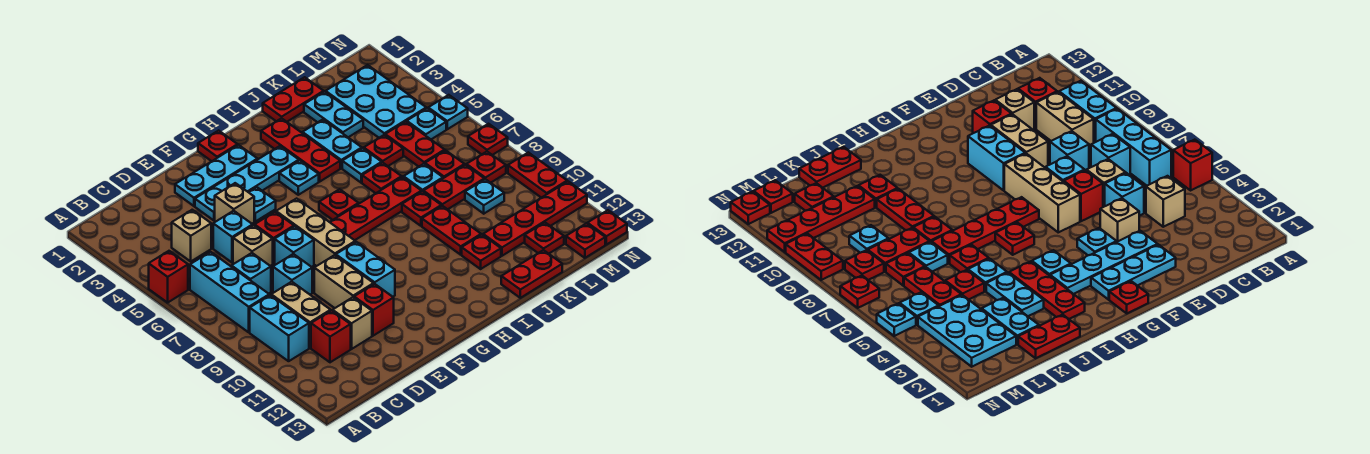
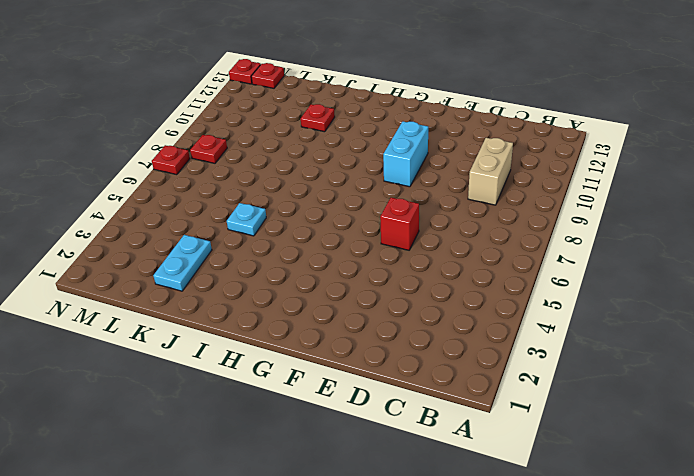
none -> red brick A5 level 1
none -> cyan brick B6:B8 level 1
none -> cyan brick B9:B10 level 1
none -> tan brick C4 level 1

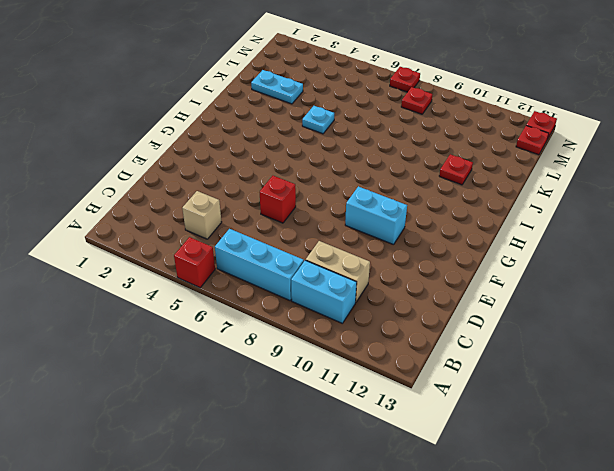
none -> cyan brick C7 level 1
none -> red brick C11 level 1
none -> cyan brick D5 level 1
none -> tan brick D6 level 1

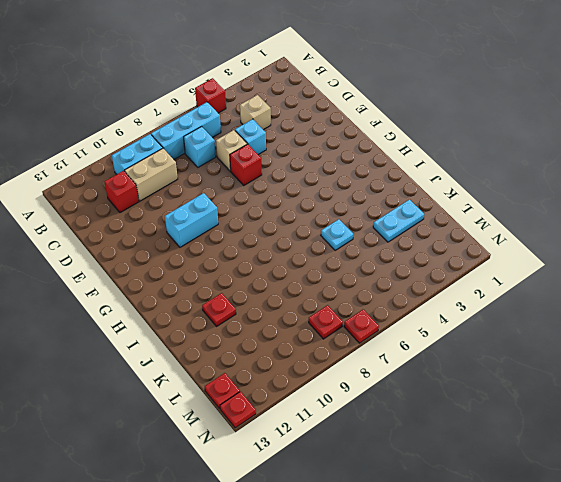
none -> cyan brick D8 level 1
none -> tan brick D11 level 1
none -> cyan plate E2:G2 level 1
none -> cyan plate E3:H3 level 1

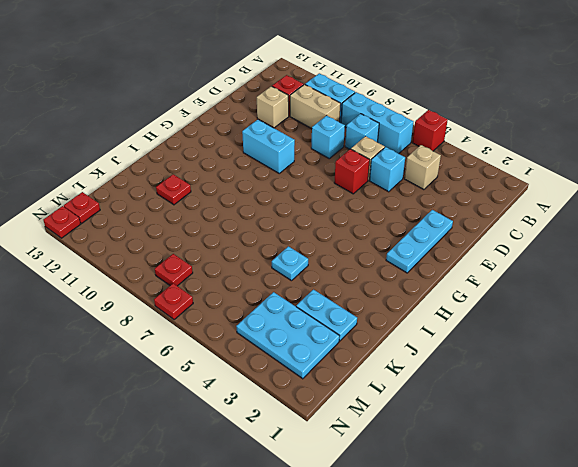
none -> cyan plate E3:H3 level 1
none -> tan brick E4 level 1
none -> cyan brick E7 level 1
none -> tan brick E9:E10 level 1

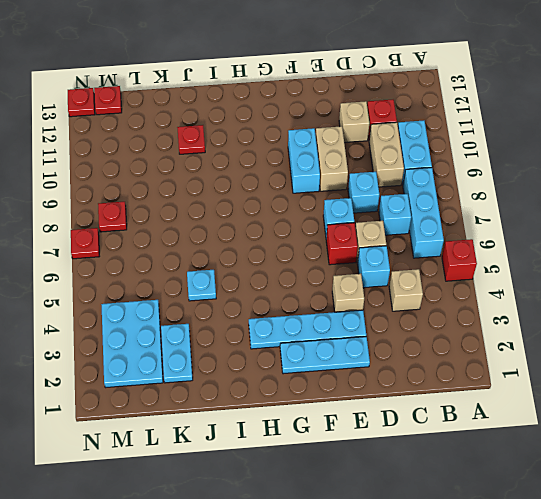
none -> red brick E11 level 1
none -> cyan plate F4 level 1
none -> tan brick F6:F8 level 1
none -> red plate G1 level 1

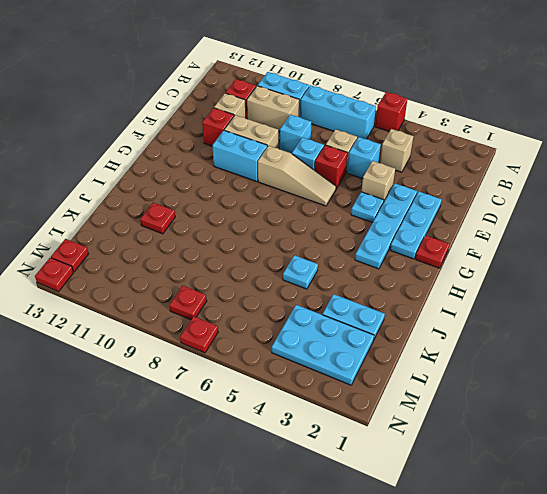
tan slope F6:F8 level 1 top 8 -> tan brick F6:F8 level 1
none -> cyan brick C7 level 1
none -> red plate G7:J7 level 1
none -> cyan plate H4 level 1
none -> red plate H6 level 1

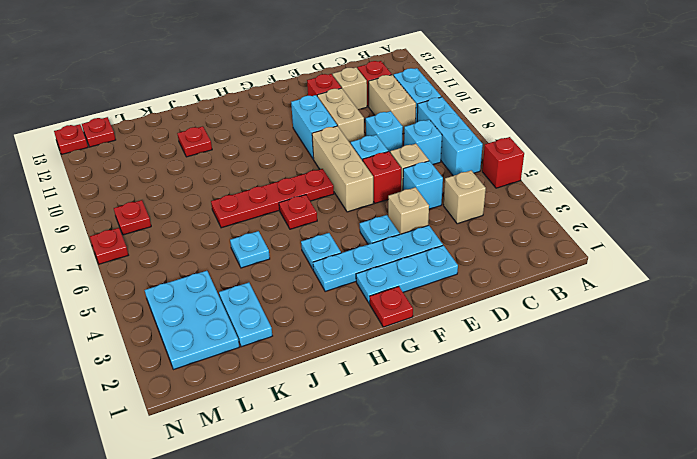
none -> red plate I2:I4 level 1
none -> red plate J1:K1 level 1
none -> cyan plate J3:J4 level 1
none -> red plate J6 level 1

